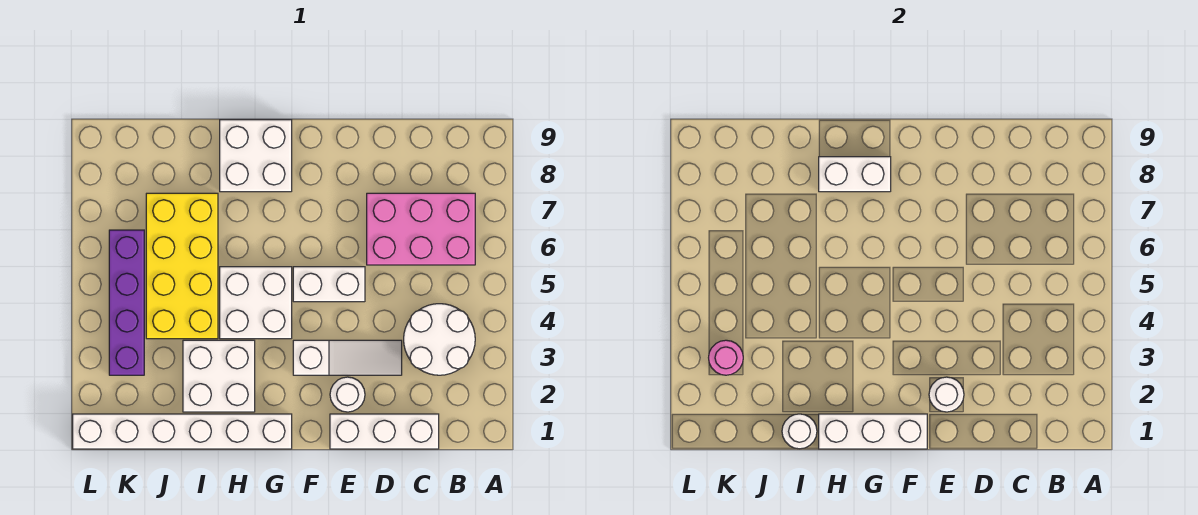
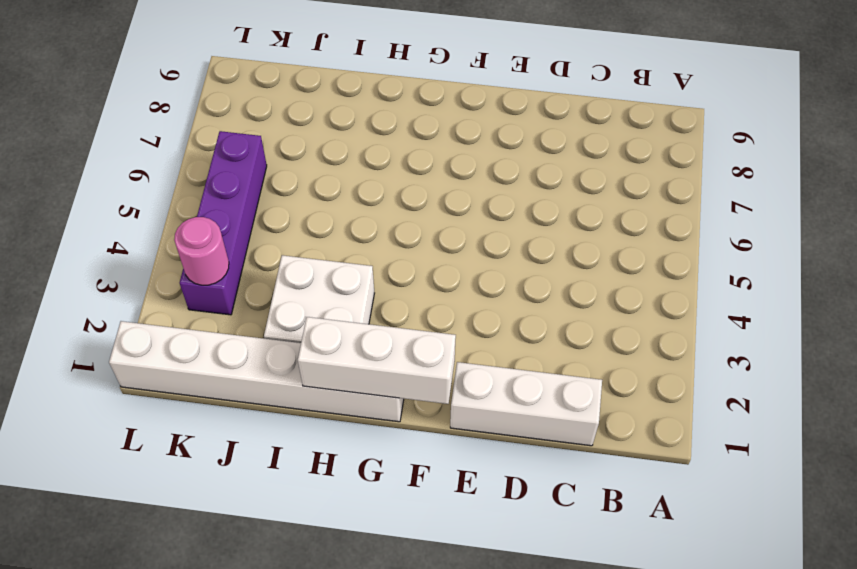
none -> white round brick B3:C4 level 1
none -> pink brick B6:D7 level 1
none -> white slope D3:F3 level 1 top F

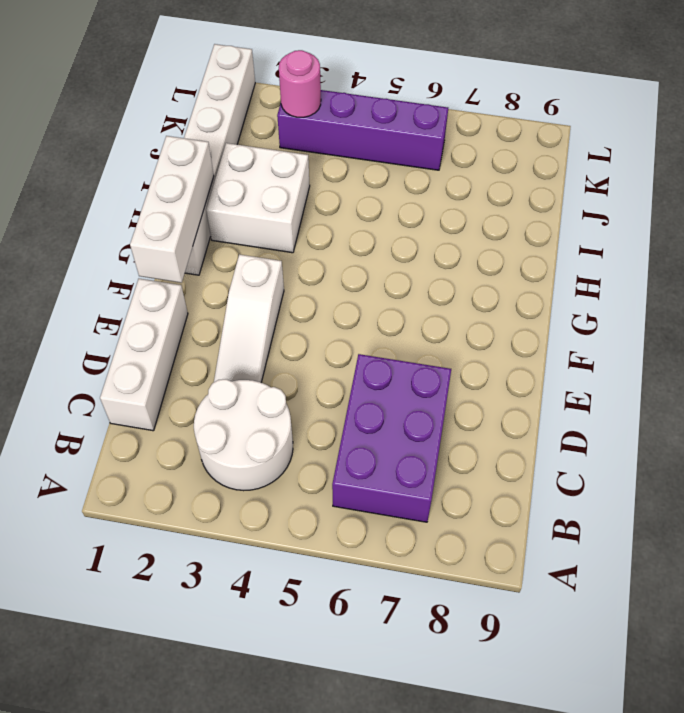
purple brick B6:D7 level 1 -> pink brick B6:D7 level 1
none -> white round brick E2 level 1
none -> white brick E5:F5 level 1
none -> white brick G4:H5 level 1

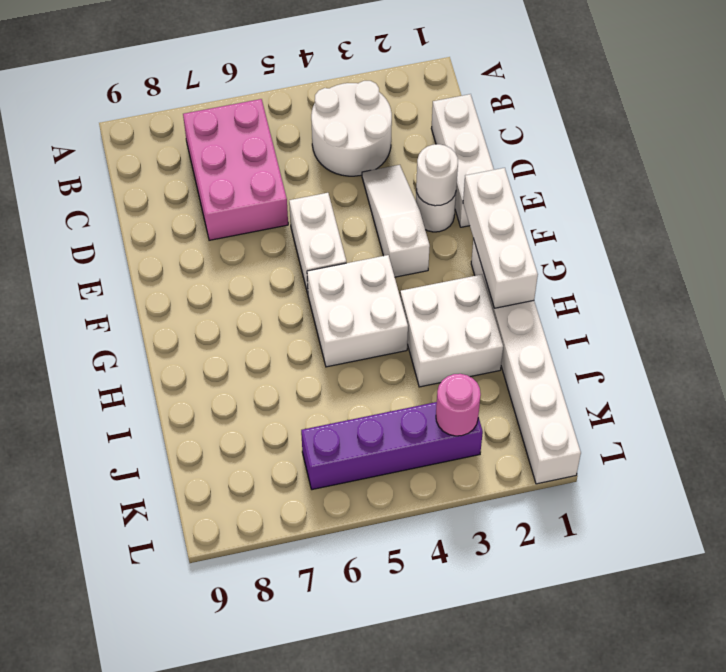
none -> white brick G8:H9 level 1
none -> yellow brick I4:J7 level 1
none -> white brick G8:H8 level 2

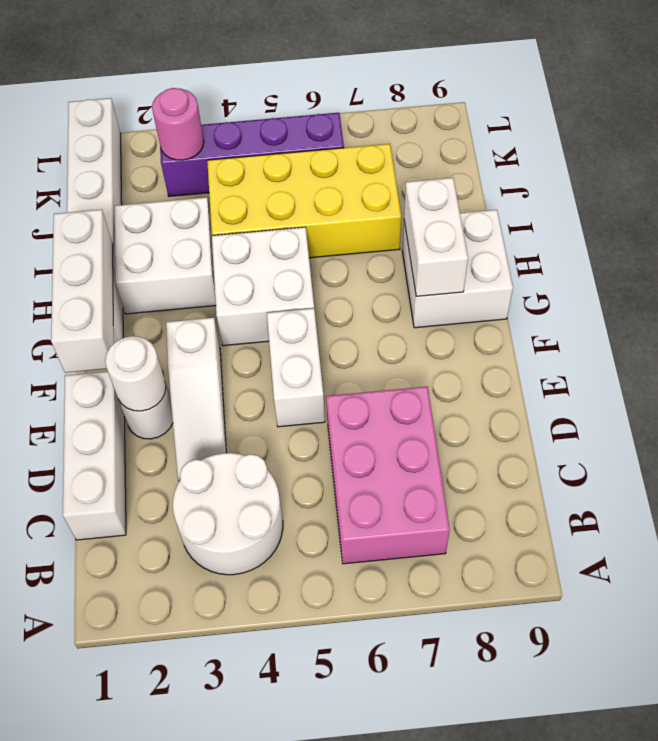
none -> white round brick I1 level 2

